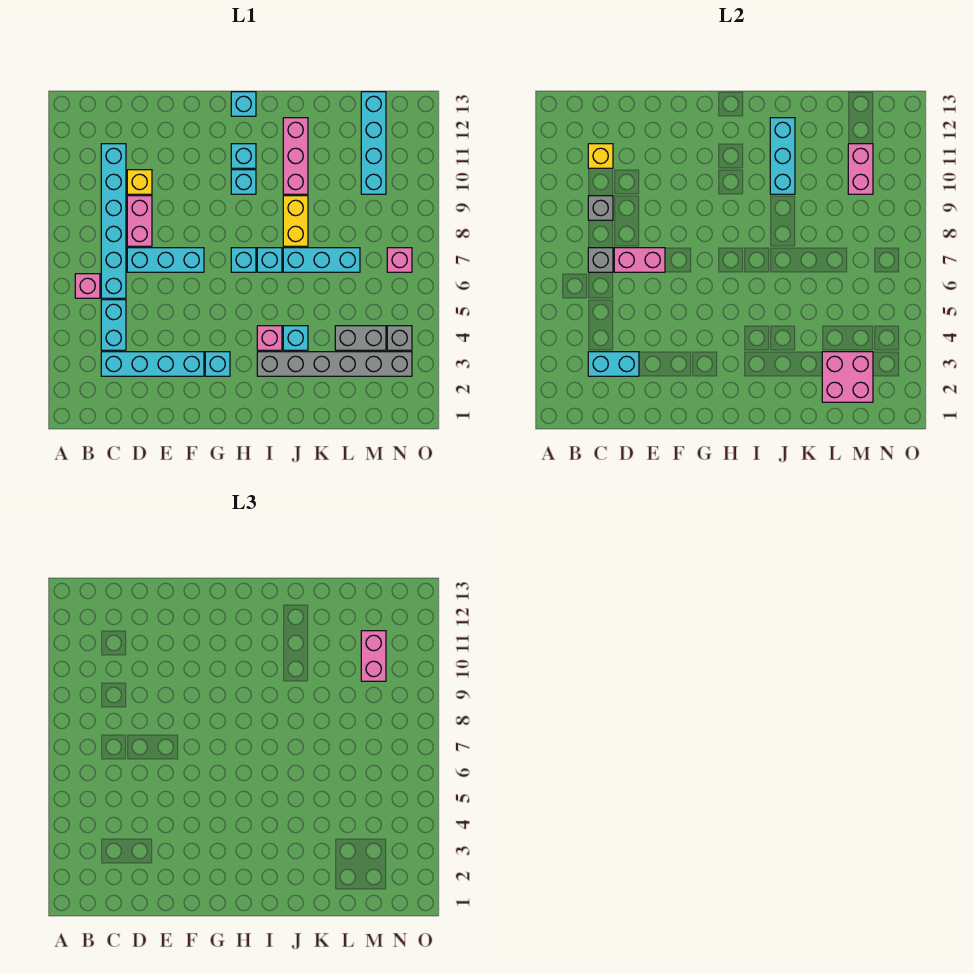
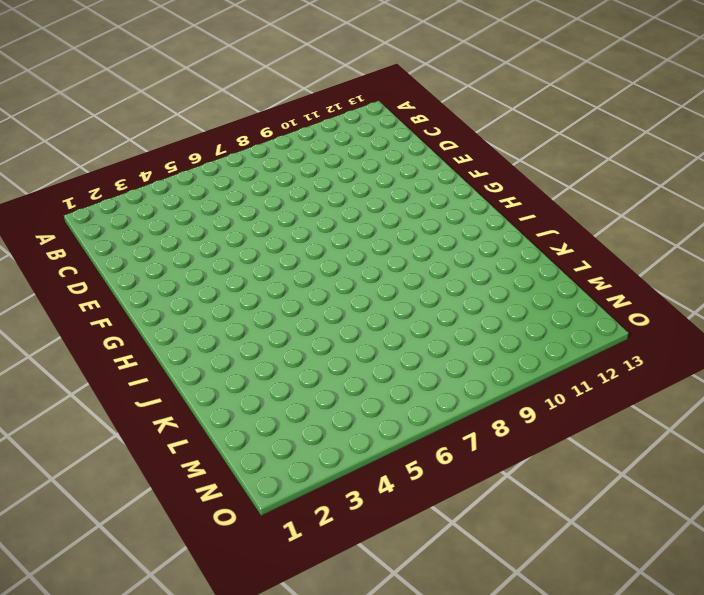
none -> pink brick B6 level 1
none -> cyan brick C3:F3 level 1
none -> cyan brick C4:C5 level 1
none -> cyan brick C6:C11 level 1

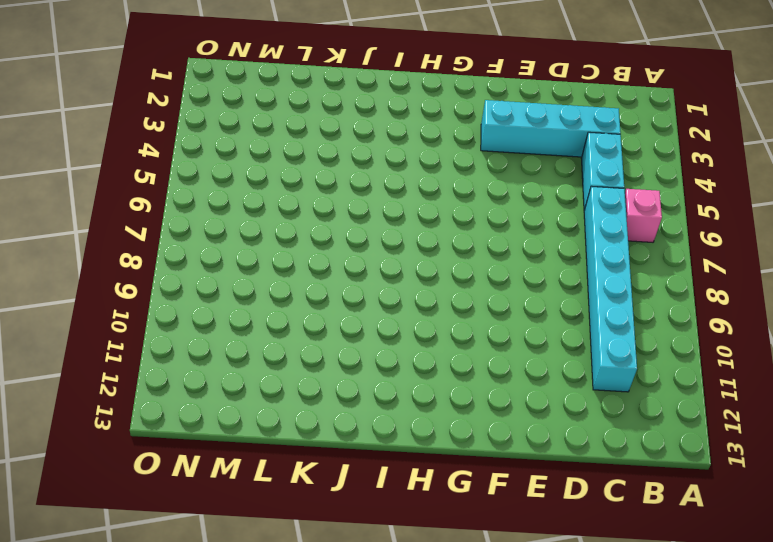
none -> cyan brick D7:F7 level 1
none -> pink brick D8:D9 level 1
none -> yellow brick D10 level 1
none -> cyan brick G3 level 1

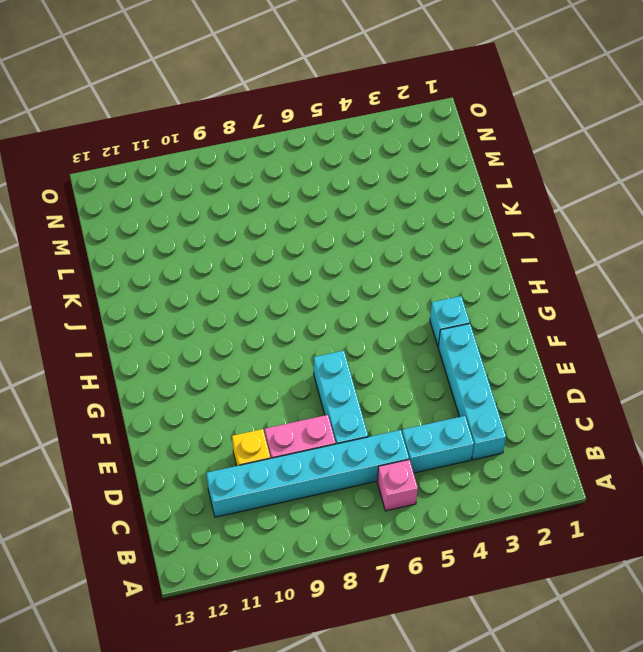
none -> cyan brick H7 level 1
none -> cyan brick H10 level 1
none -> cyan brick H11 level 1
none -> cyan brick H13 level 1

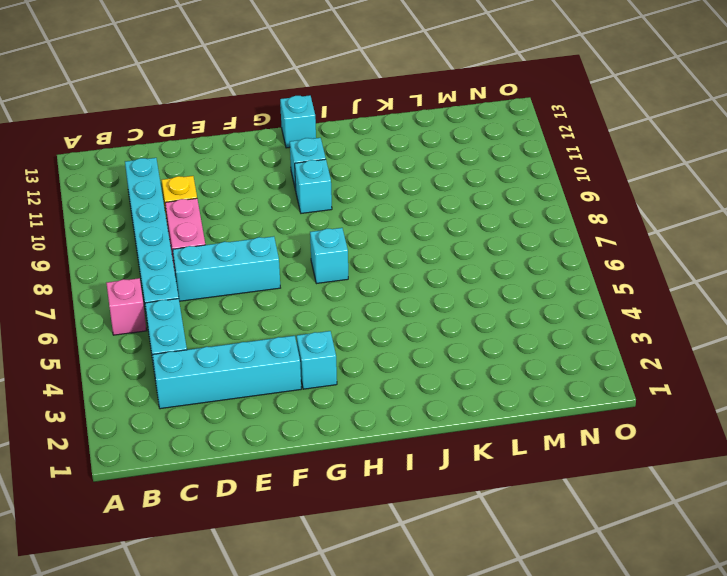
none -> grey brick I3:N3 level 1
none -> pink brick I4 level 1
none -> cyan brick I7 level 1
none -> cyan brick J4 level 1

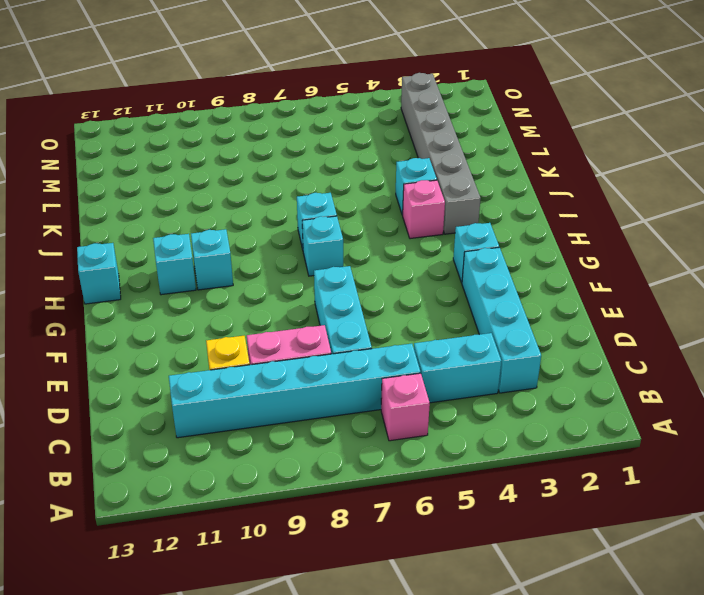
none -> cyan brick J7:L7 level 1
none -> yellow brick J8:J9 level 1
none -> pink brick J10:J12 level 1
none -> grey brick L4:M4 level 1

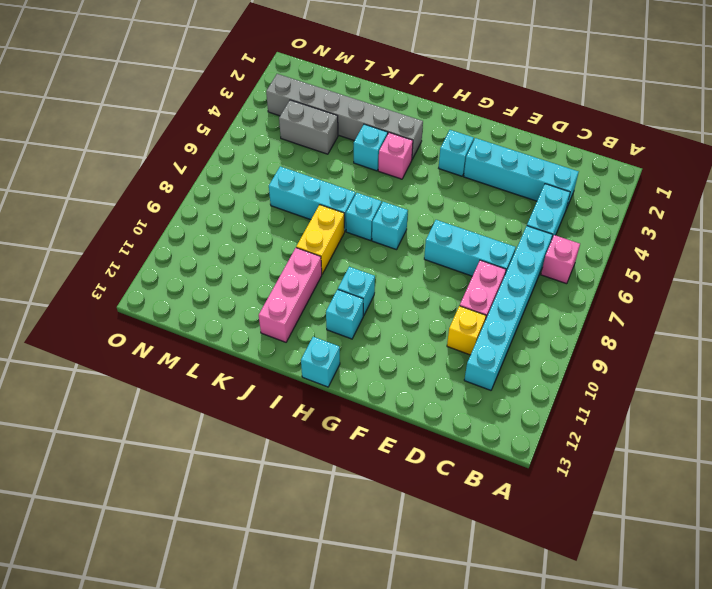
none -> cyan brick M10:M13 level 1
none -> grey brick N4 level 1
none -> pink brick N7 level 1
none -> cyan brick C3:D3 level 2

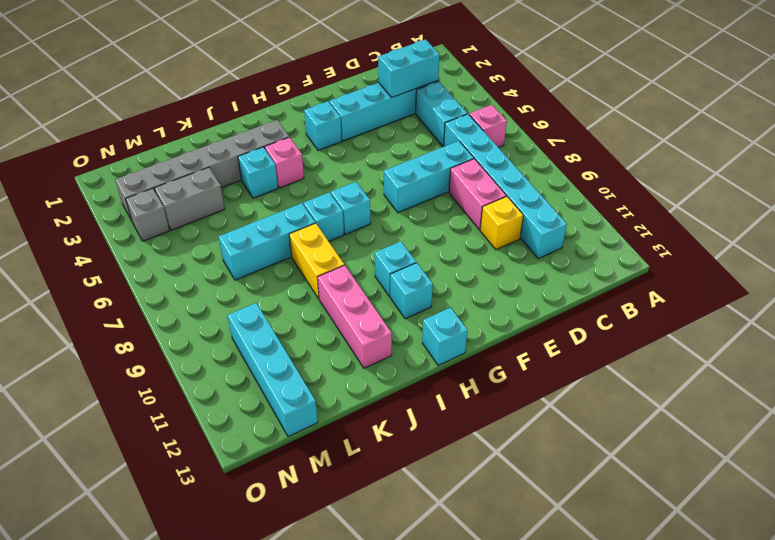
none -> pink brick N7 level 1
none -> grey brick C7 level 2
none -> grey brick C9 level 2
none -> yellow brick C11 level 2

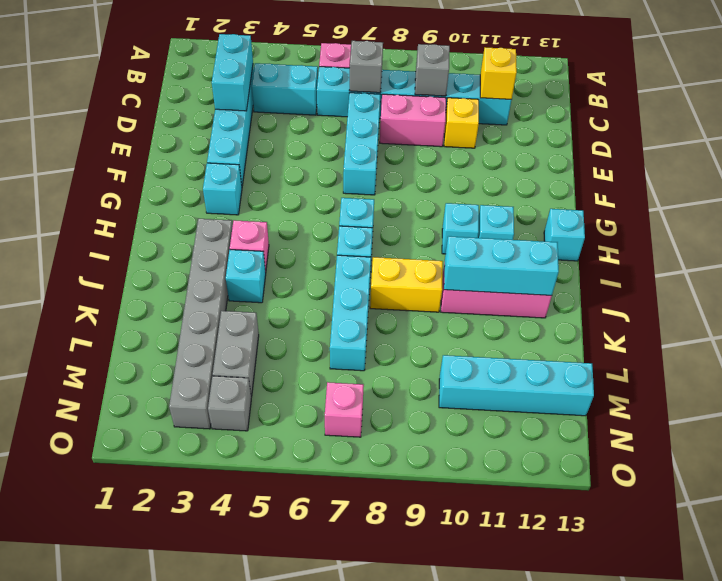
none -> pink brick D7:E7 level 2
none -> pink brick L2:M3 level 2
none -> pink brick M10:M11 level 2
none -> pink brick M10:M11 level 3

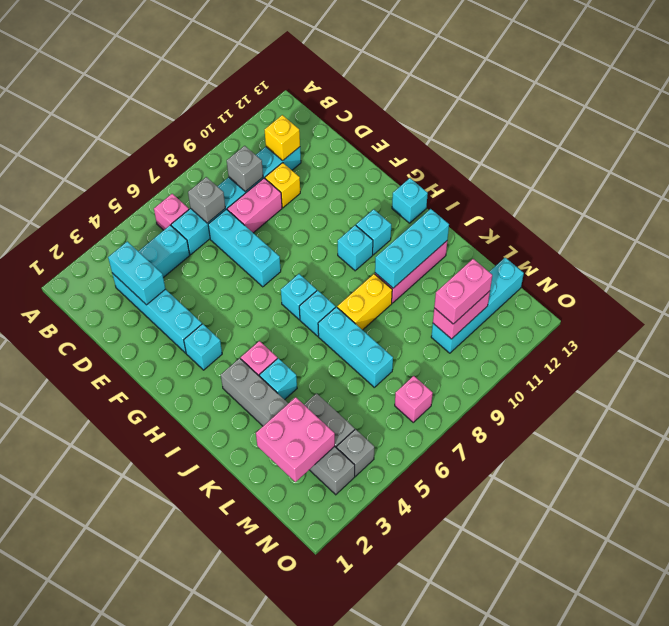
none -> pink brick D7:E7 level 2

